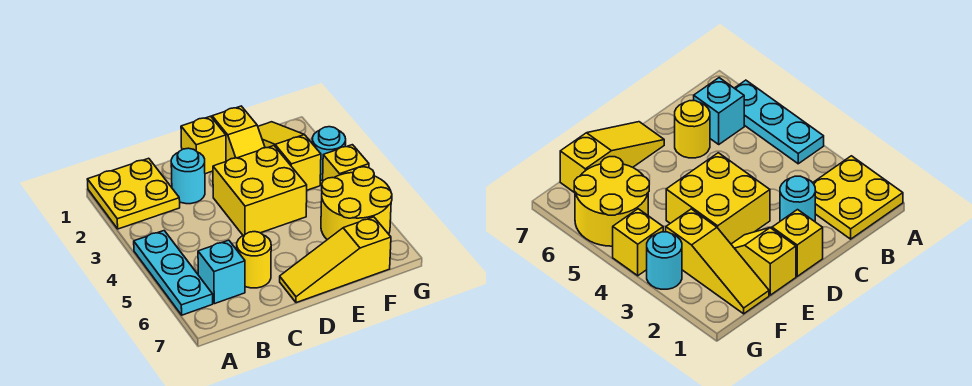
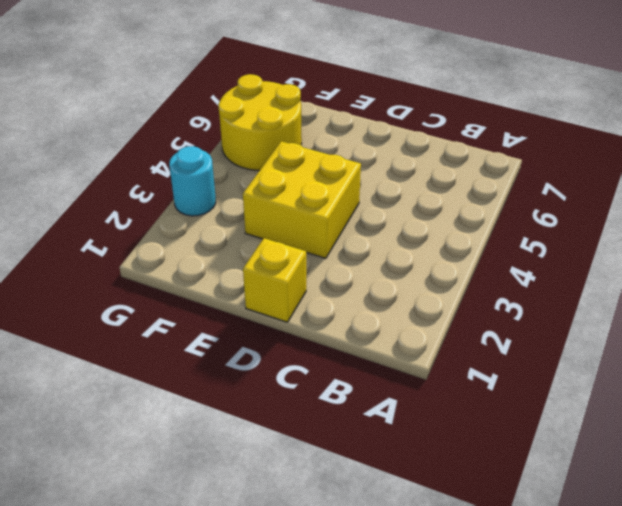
none -> yellow plate A1:B2 level 1
none -> cyan plate A4:A6 level 1
none -> cyan brick B6 level 1

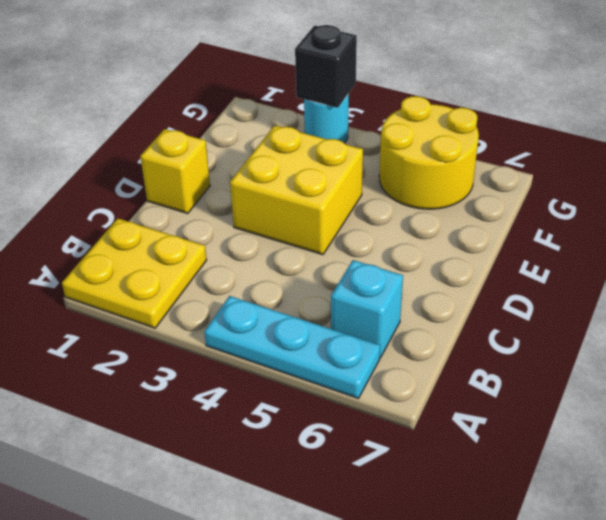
black brick G3 level 2 -> none
none -> cyan round brick C2 level 1
none -> yellow round brick C6 level 1
none -> yellow slope D7:F7 level 1 top F

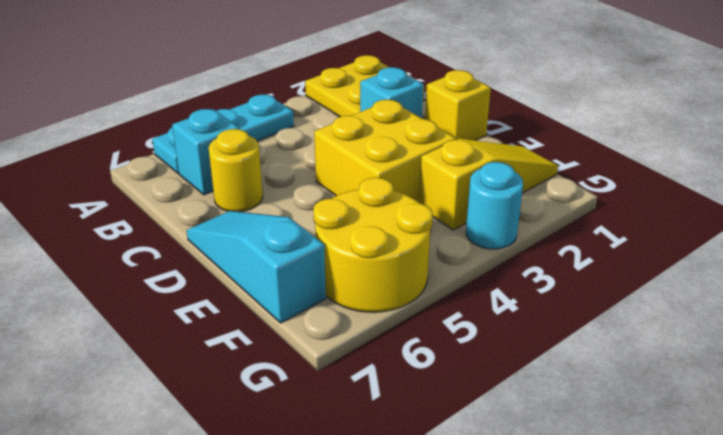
cyan brick C2 level 1 -> cyan round brick C2 level 1
cyan slope D7:F7 level 1 top F -> yellow slope D7:F7 level 1 top F
none -> yellow slope E1:E2 level 1 top 1
none -> yellow brick G4 level 1

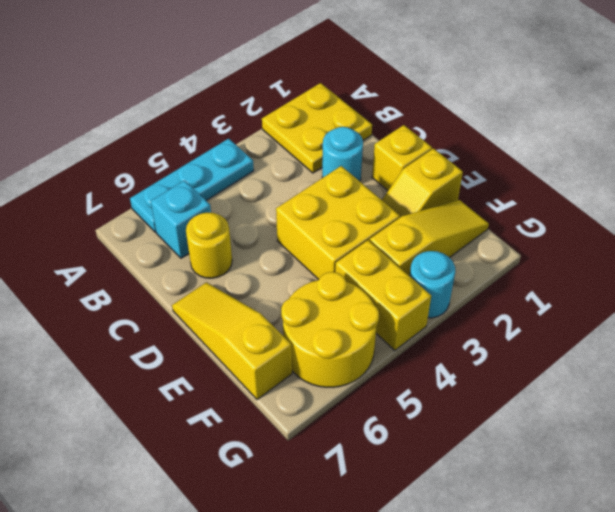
yellow brick F4:G4 level 1 -> yellow brick G4 level 1

